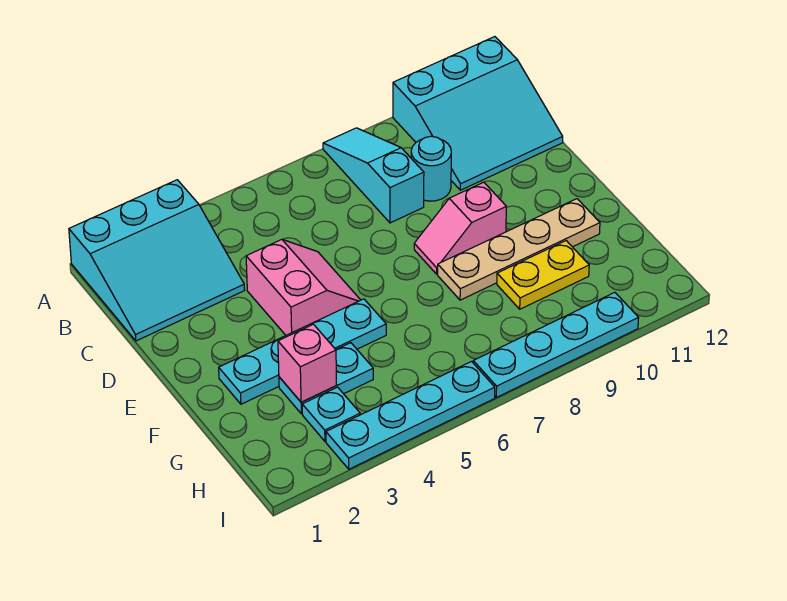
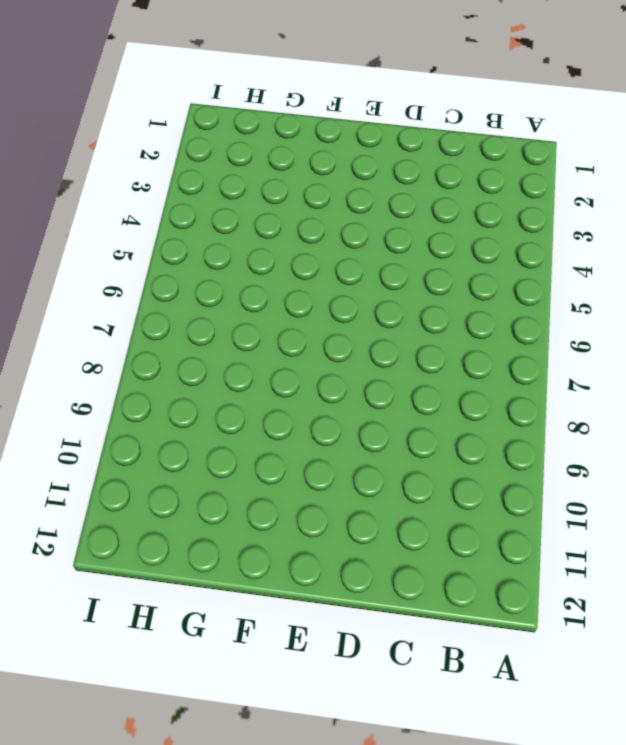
none -> cyan slope A1:C3 level 1 top A
none -> cyan slope A8:C8 level 1 top C
none -> cyan slope A10:C12 level 1 top A

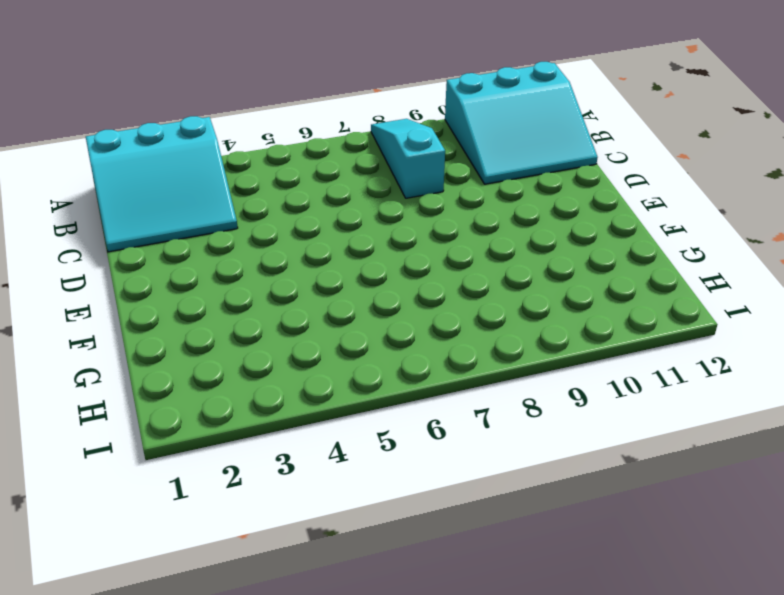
none -> cyan round brick C9 level 1
none -> pink slope D4:E5 level 1 top 4
none -> pink slope E8:E9 level 1 top 9

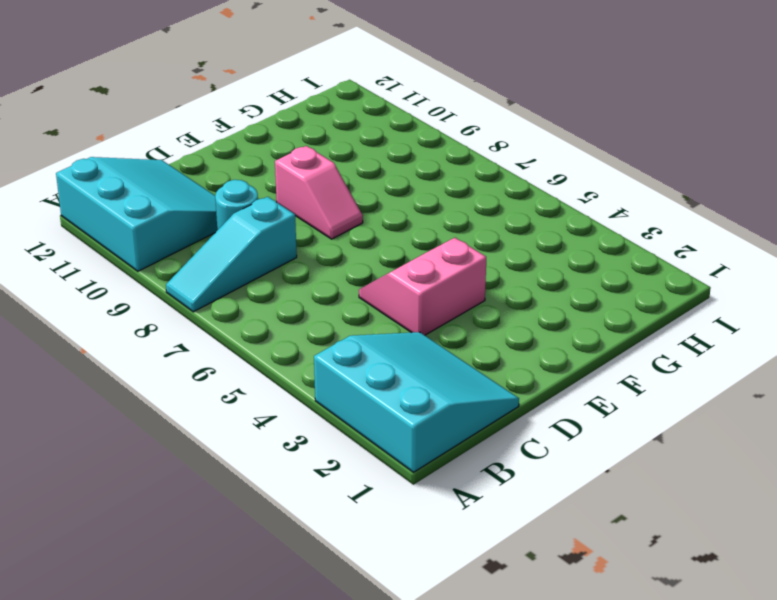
none -> cyan plate F2:F5 level 1
none -> tan plate F8:F11 level 1
none -> cyan plate G3:G4 level 1

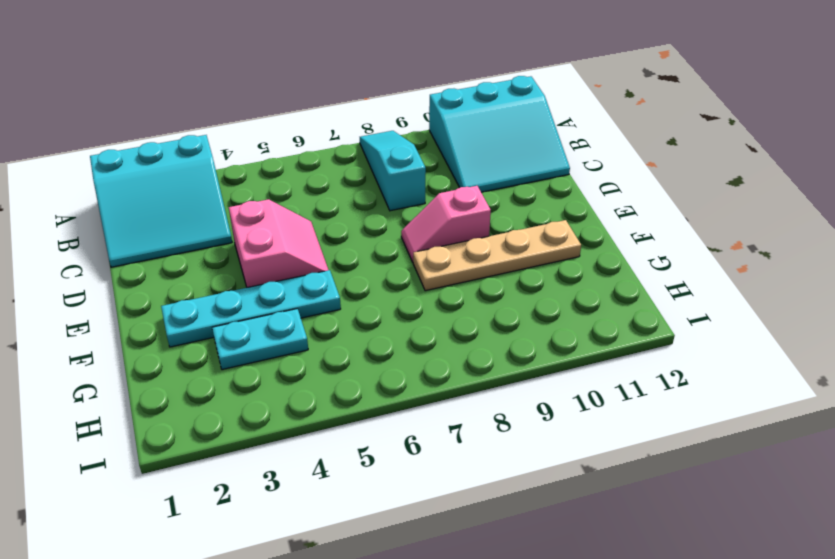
none -> cyan round brick C9 level 1
none -> yellow plate G9:G10 level 1
none -> cyan plate H3 level 1

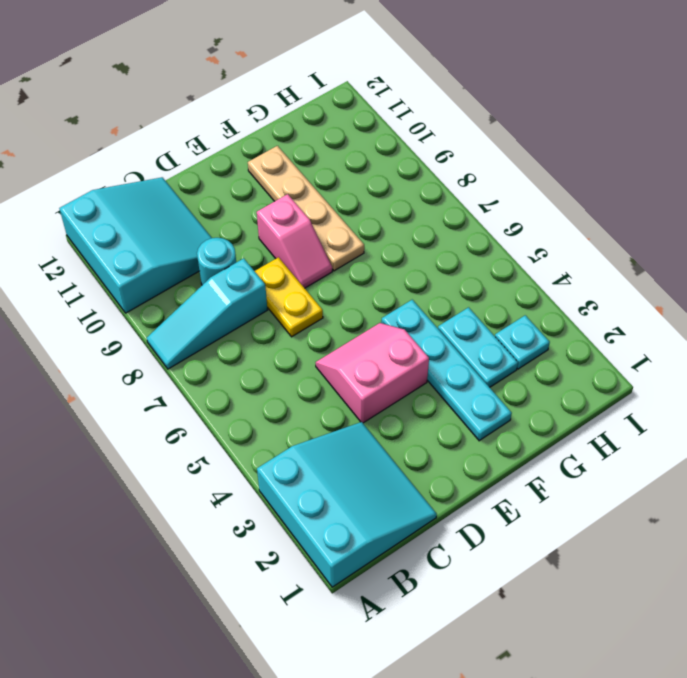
yellow plate D7:D8 level 1 -> yellow plate G9:G10 level 1
none -> cyan plate I3:I6 level 1
none -> cyan plate I7:I10 level 1
none -> pink brick G3 level 2

